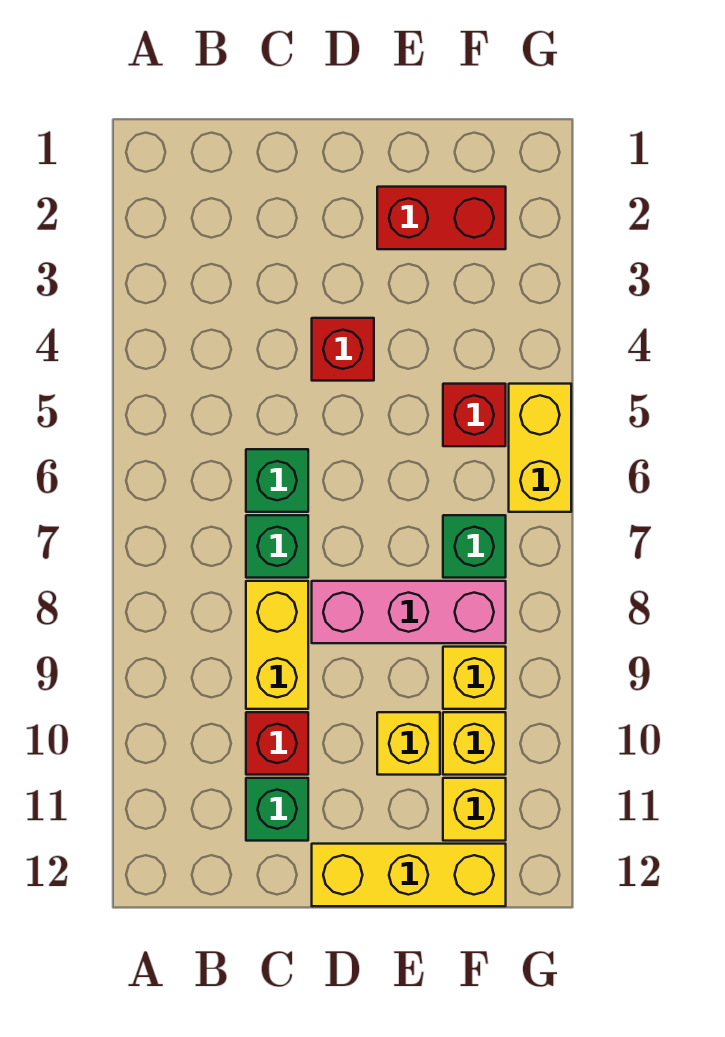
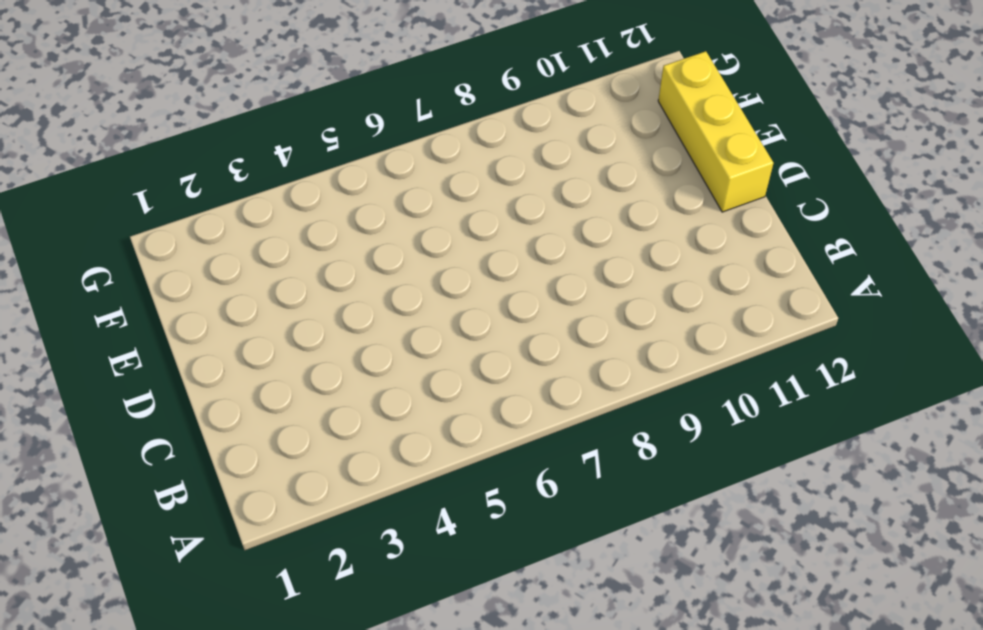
none -> green brick C6 level 1
none -> green brick C7 level 1
none -> yellow brick C8:C9 level 1

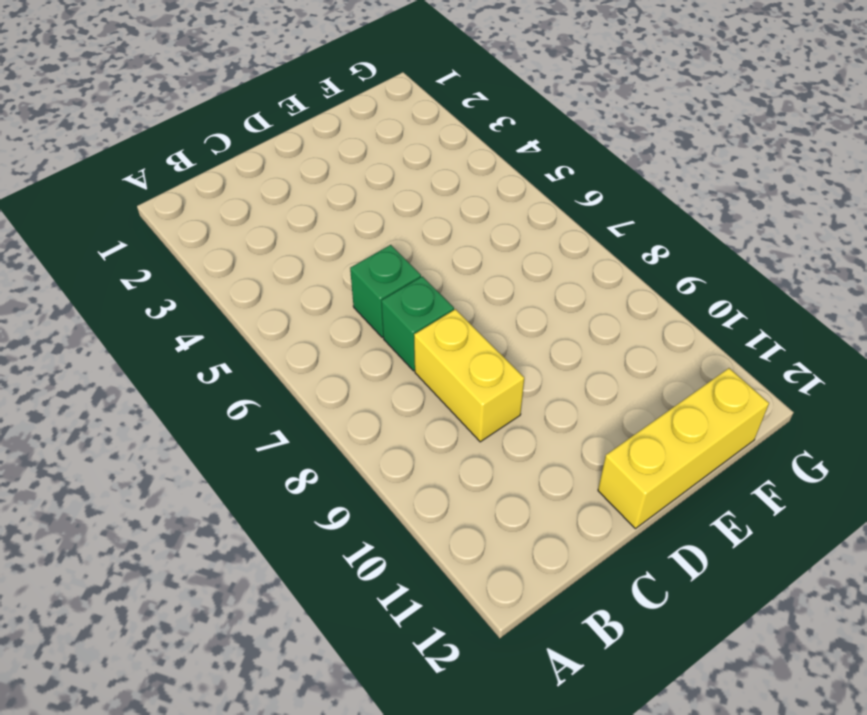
none -> red brick C10 level 1
none -> green brick C11 level 1
none -> red brick D4 level 1

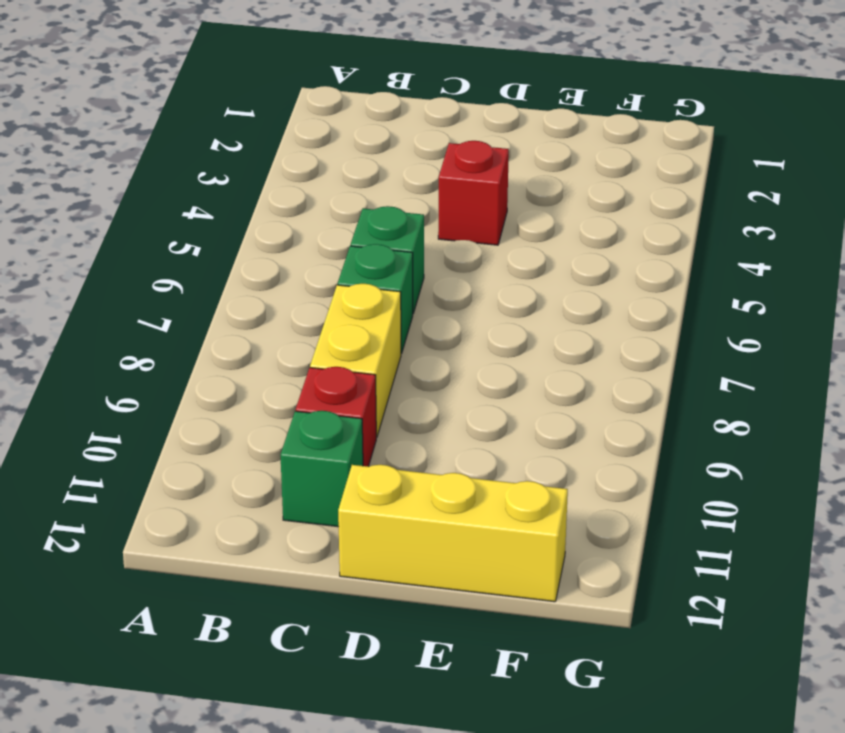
none -> pink brick D8:F8 level 1
none -> red brick E2:F2 level 1
none -> yellow brick E10 level 1

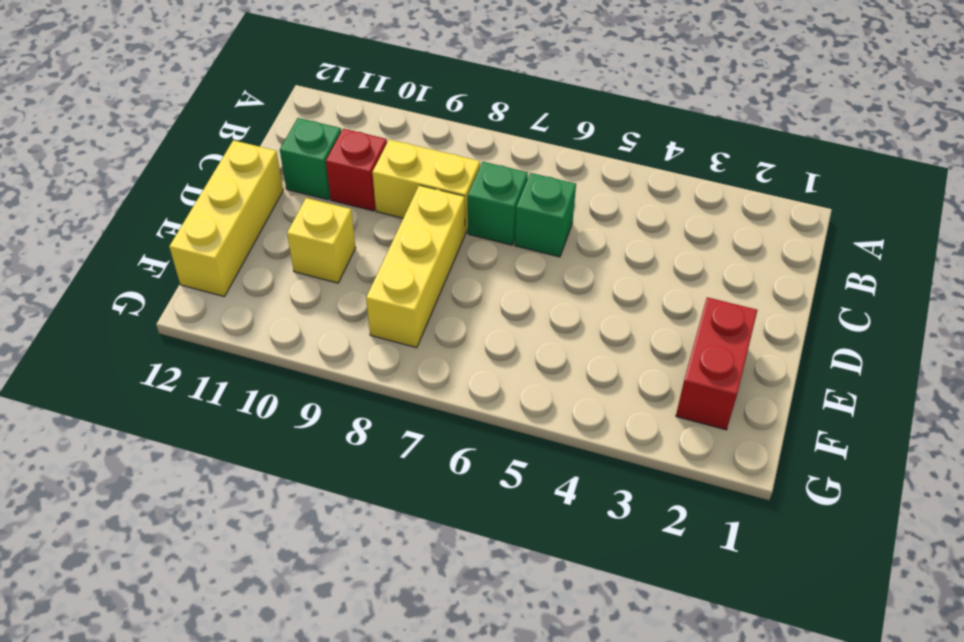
yellow brick D8:F8 level 1 -> pink brick D8:F8 level 1
none -> red brick D4 level 1
none -> red brick F5 level 1
none -> green brick F7 level 1

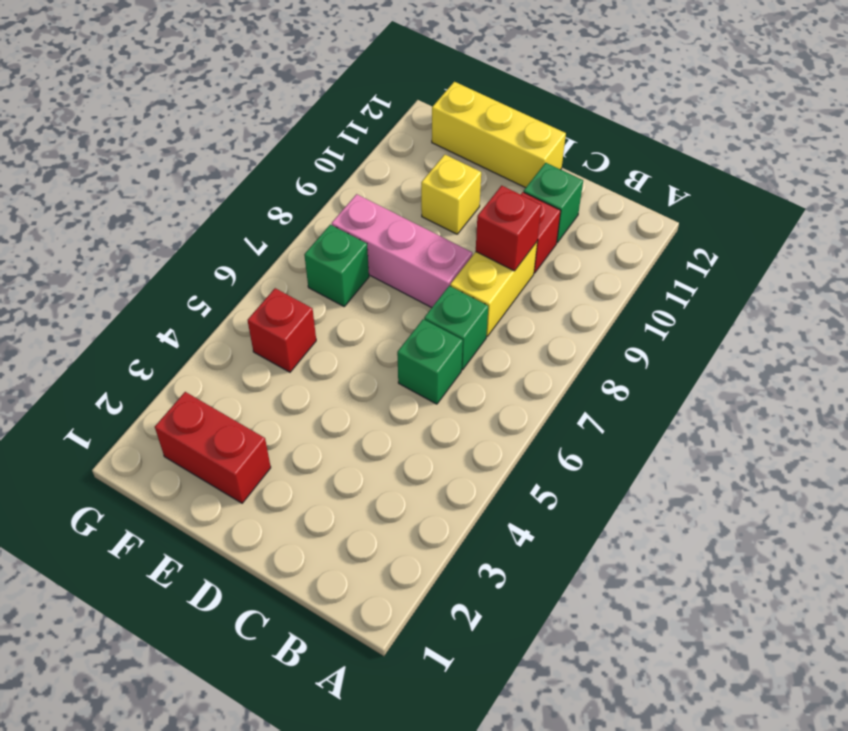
red brick C9 level 2 -> red brick D4 level 1
none -> yellow brick F9 level 1
none -> yellow brick F10 level 1
none -> yellow brick F11 level 1

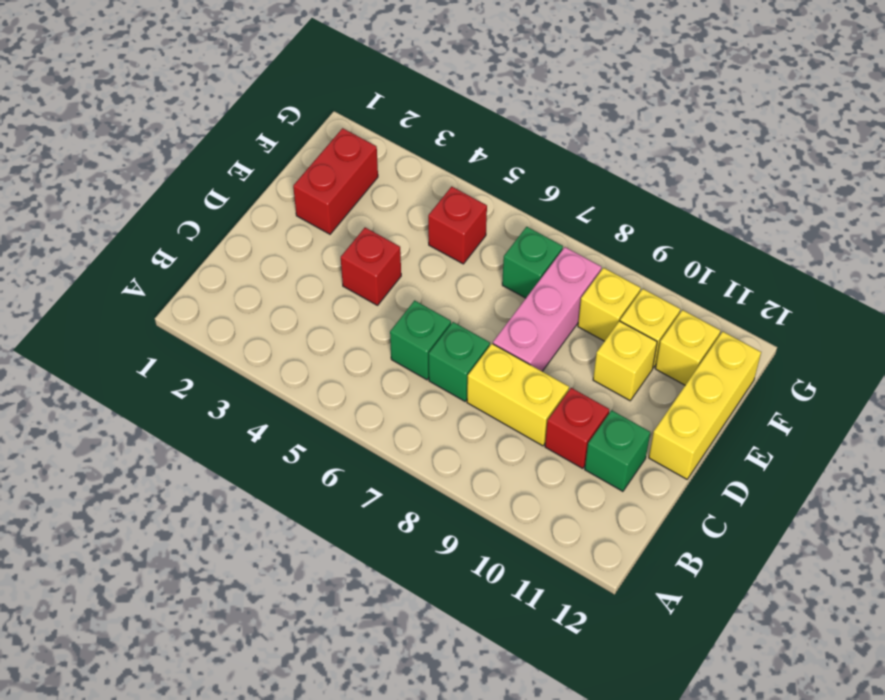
none -> yellow brick G5:G6 level 1

